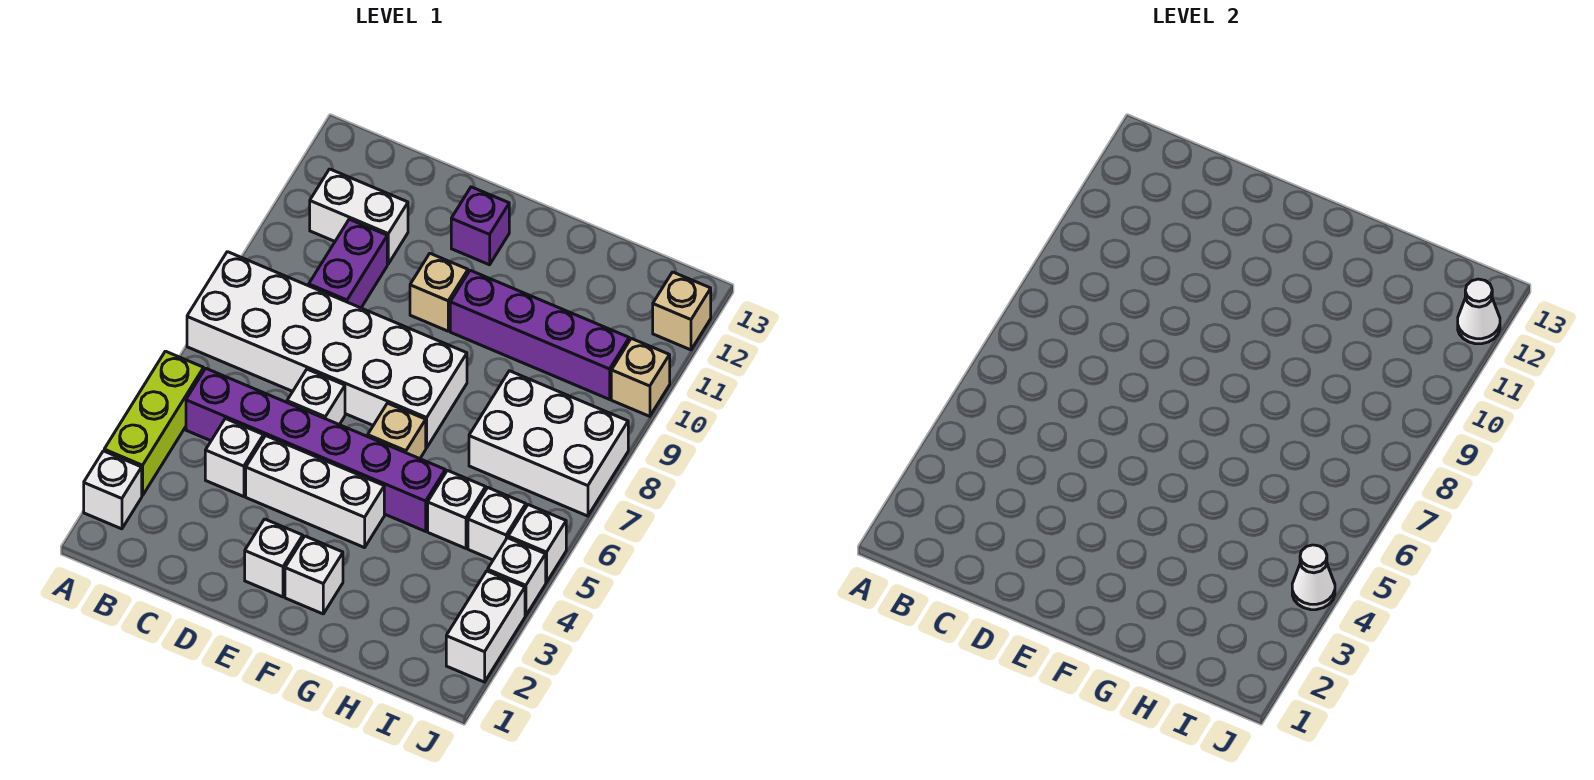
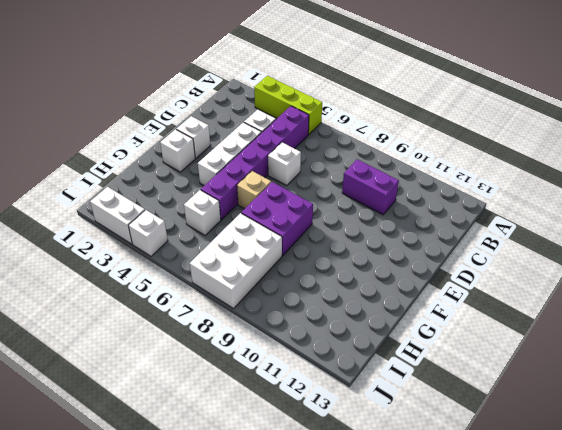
purple brick F7:G8 level 1 -> white brick A7:F8 level 1
none -> white brick A2 level 1
none -> white brick B11:C11 level 1
none -> tan brick E10 level 1

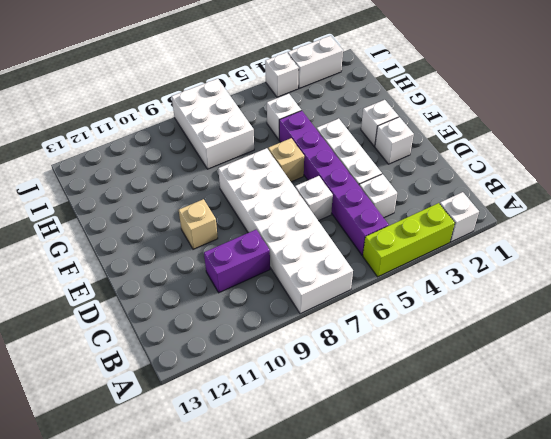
none -> white brick B11:C11 level 1
none -> purple brick E12 level 1
none -> purple brick F10:I10 level 1

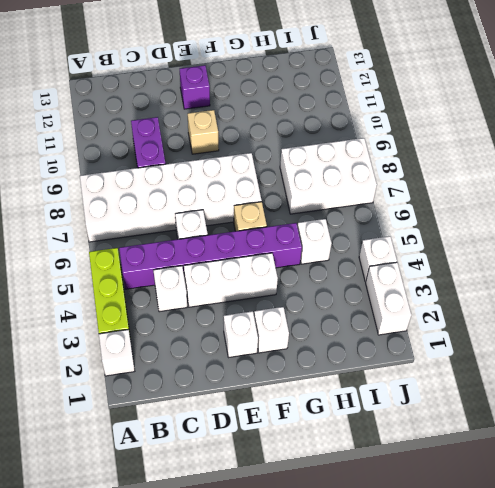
none -> white brick B11:C11 level 1
none -> purple brick F10:I10 level 1
none -> white brick I5 level 1

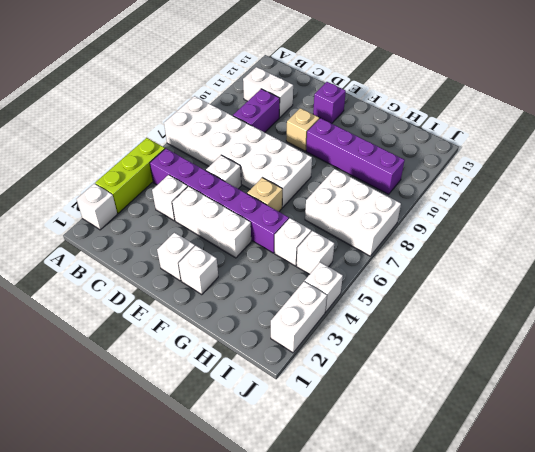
none -> white brick J5 level 1
none -> tan brick J10 level 1
none -> tan brick J12 level 1

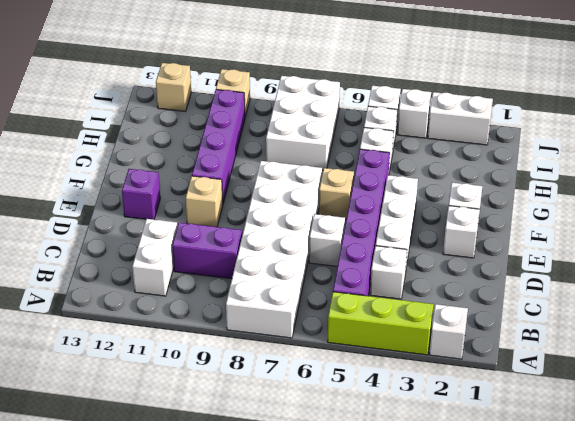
none -> white cone J4 level 2
none -> white cone J12 level 2

